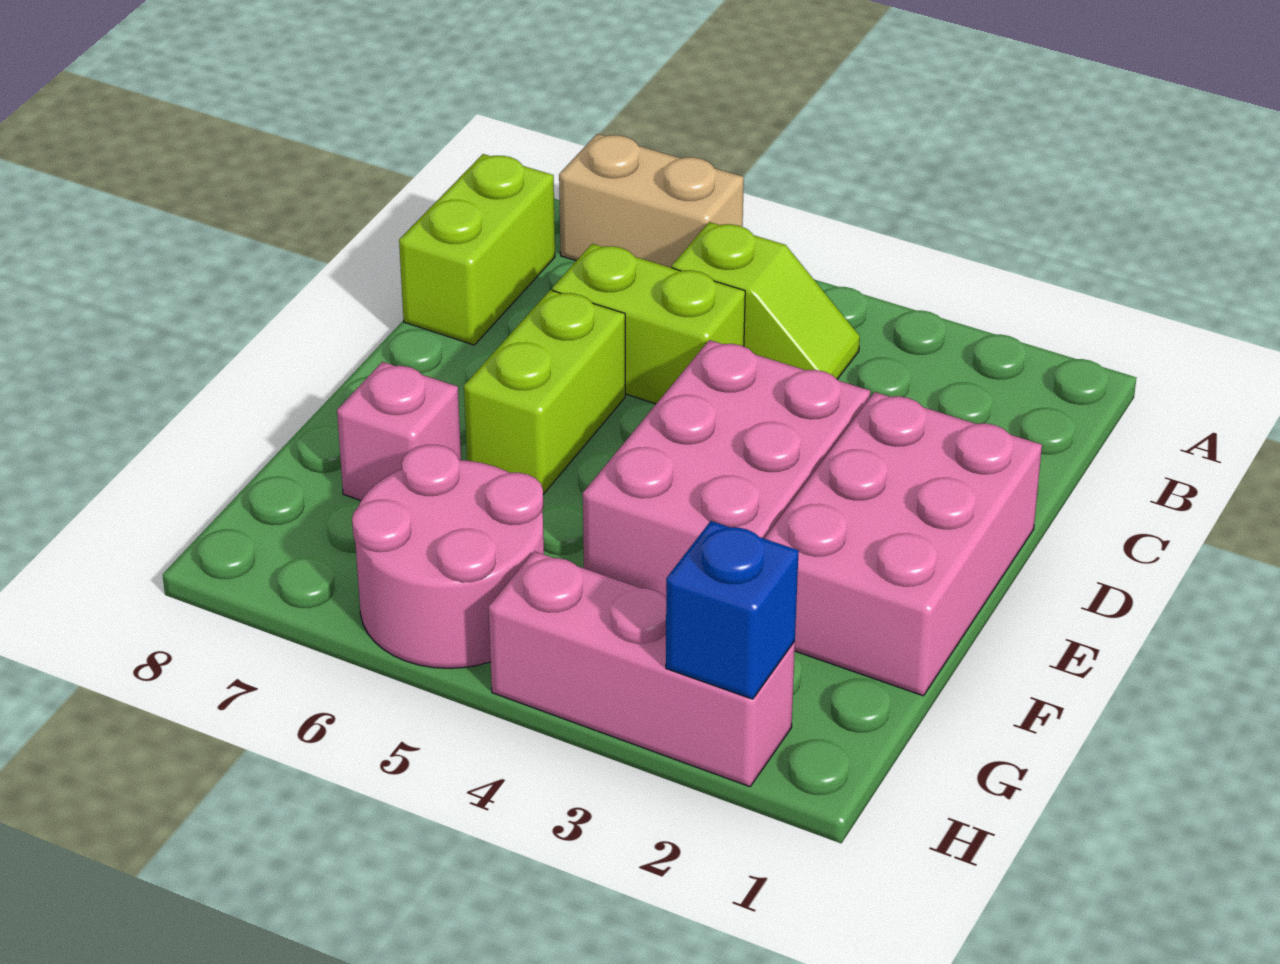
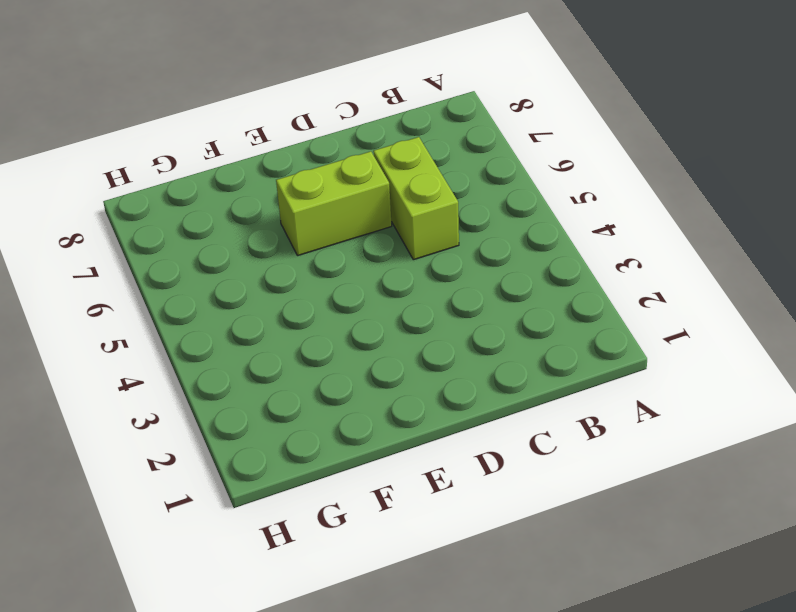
none -> tan brick A6:A7 level 1
none -> lime slope B4:B5 level 1 top 5

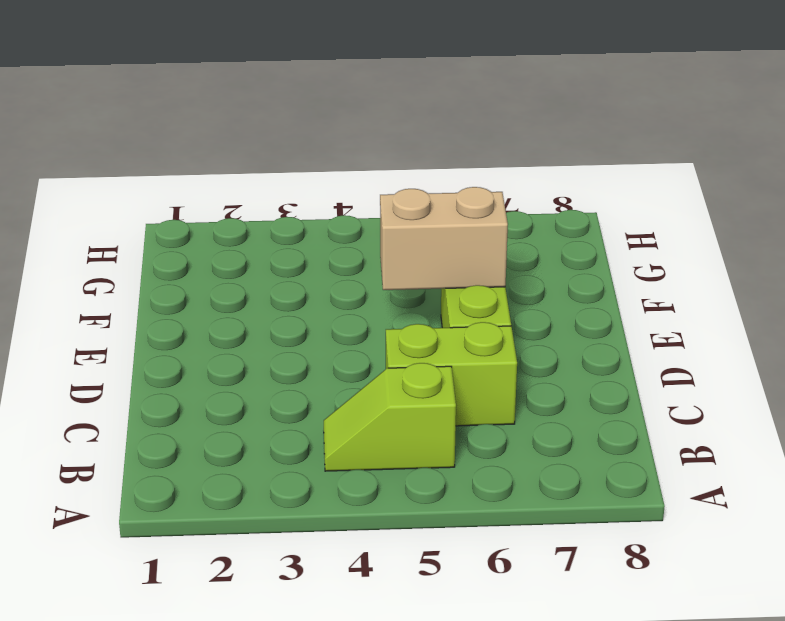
tan brick E5:E6 level 2 -> tan brick A6:A7 level 1
none -> lime brick B8:C8 level 1
none -> pink brick D1:F2 level 1

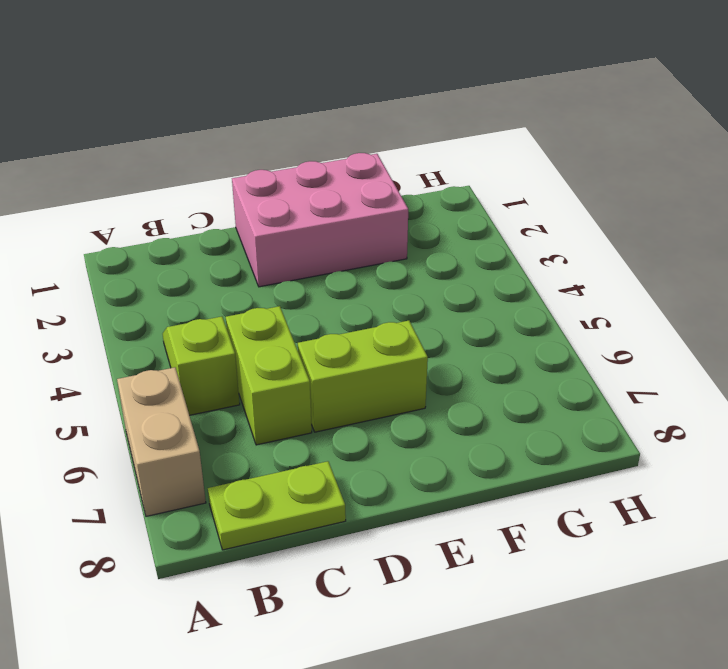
lime plate B8:C8 level 1 -> lime brick B8:C8 level 1
none -> pink brick D3:F4 level 1
none -> pink brick F7 level 1

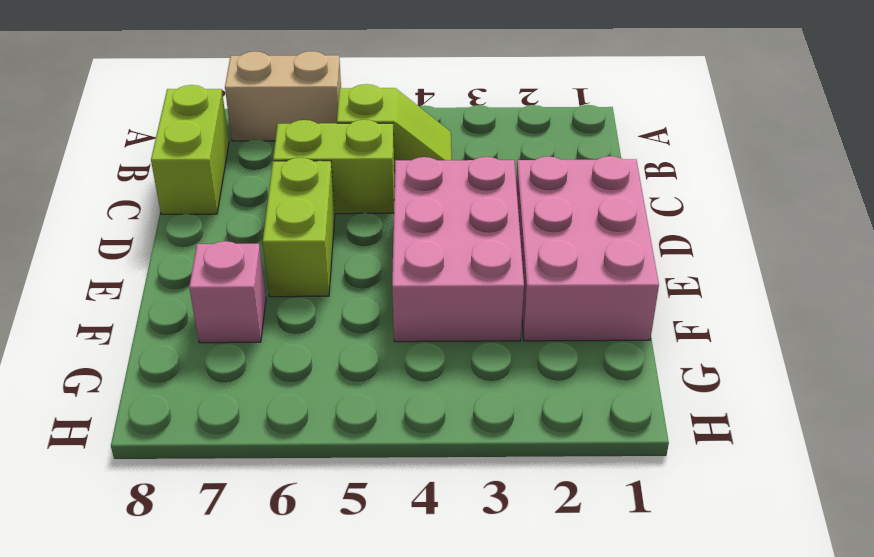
none -> pink round brick G5:H6 level 1
none -> pink brick H2:H4 level 1

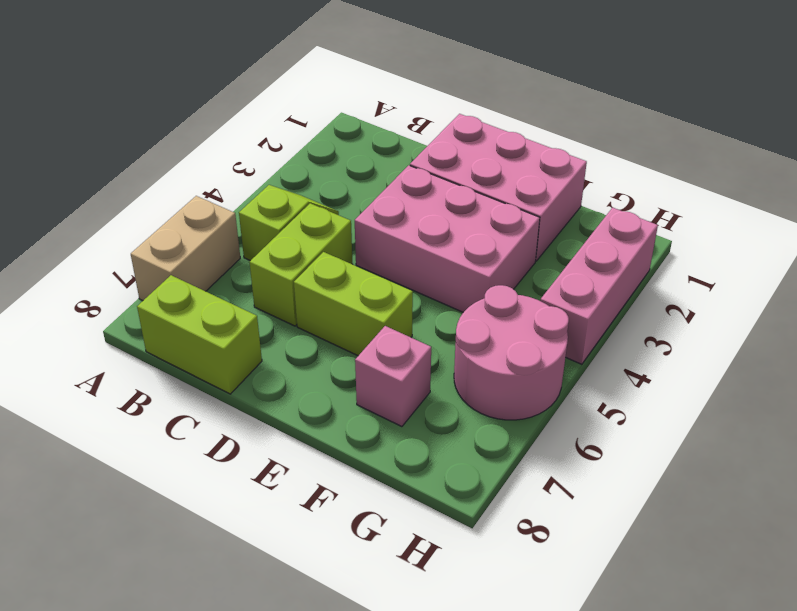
none -> blue brick H2 level 2

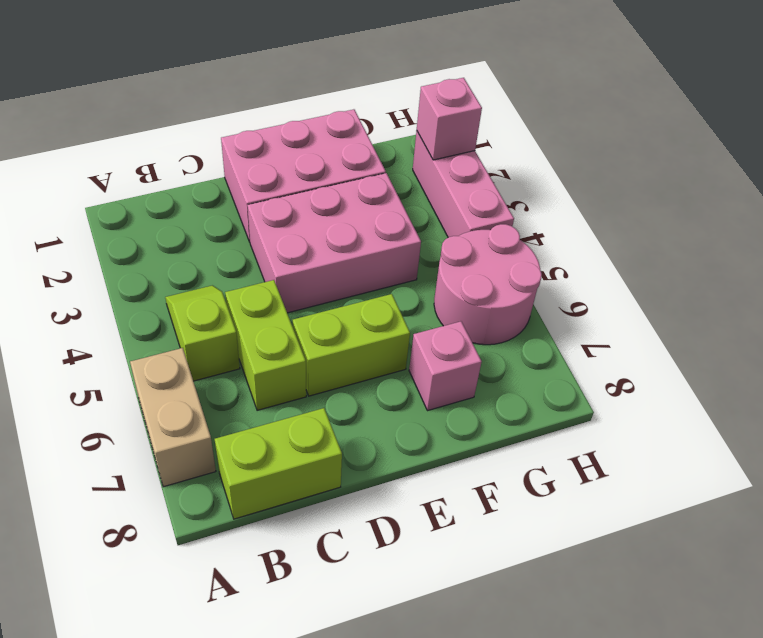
pink brick H2 level 2 -> blue brick H2 level 2

